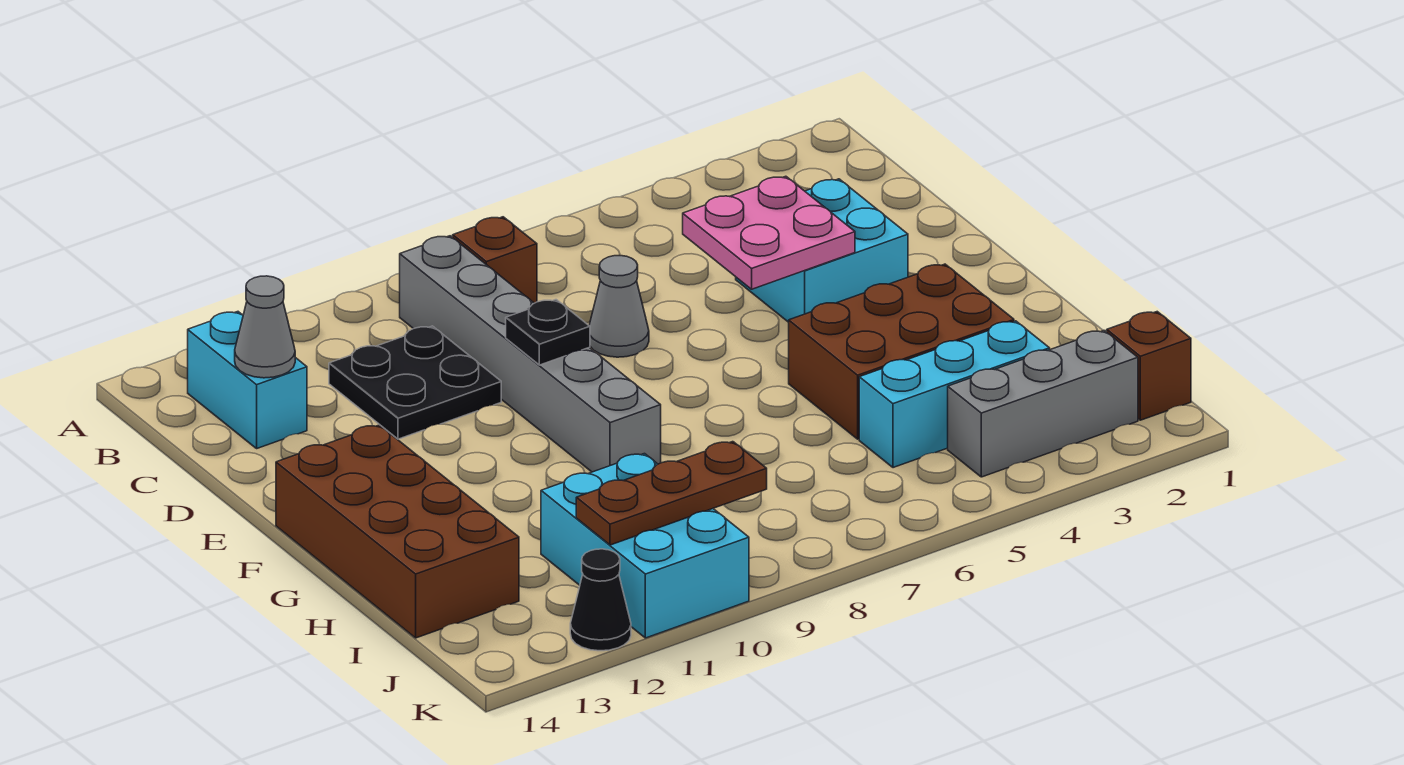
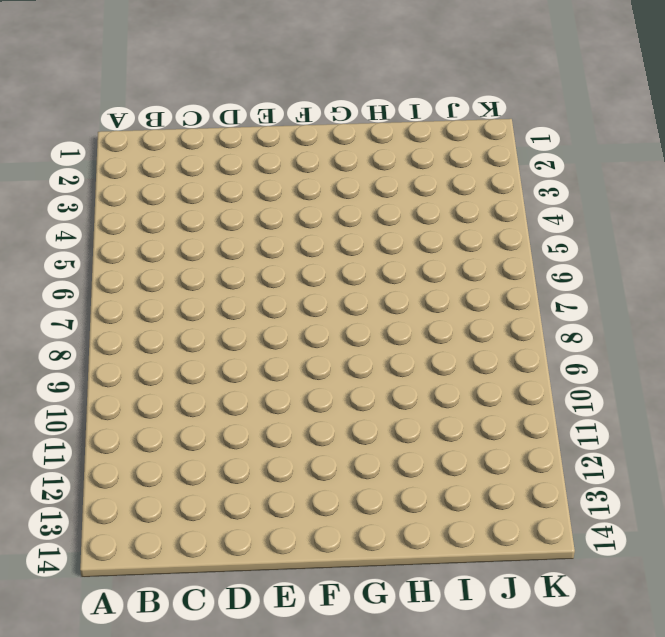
none -> brown brick B8 level 1
none -> grey brick B9:G9 level 1
none -> cyan brick B13:C13 level 1

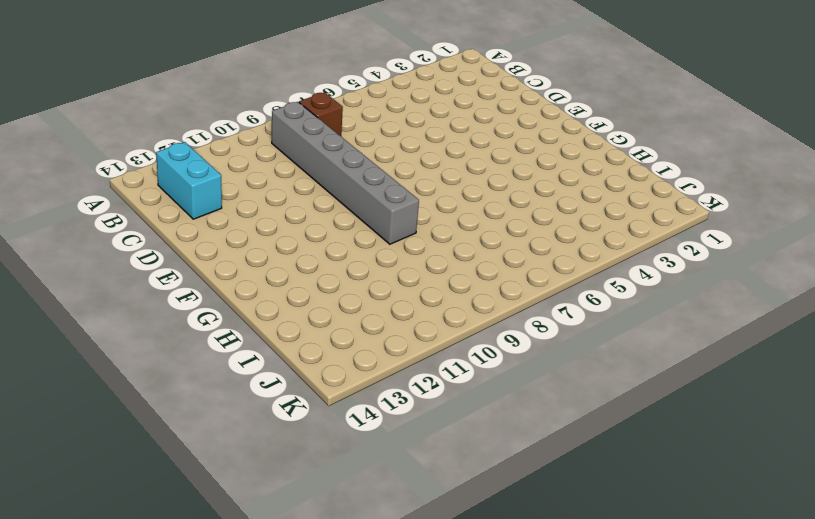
none -> black plate C10:D11 level 1
none -> cyan brick D3:E4 level 1
none -> grey cone D7 level 1

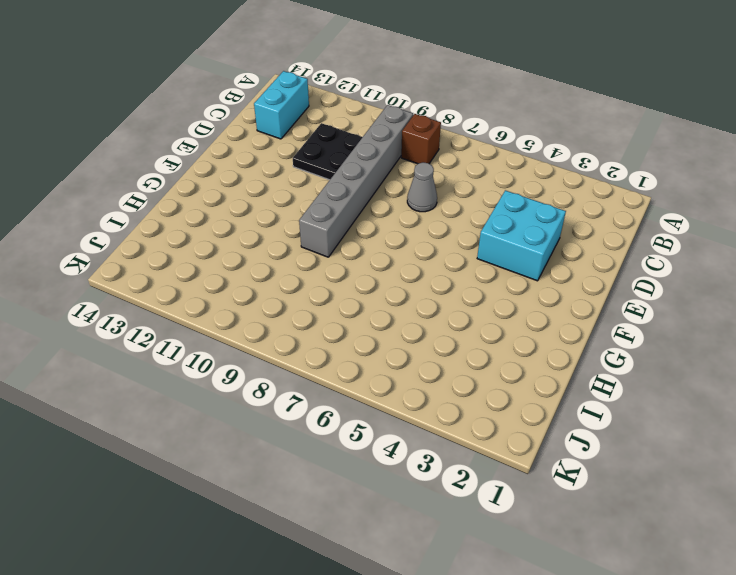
none -> brown brick F13:I14 level 1
none -> brown brick G3:H5 level 1
none -> cyan brick I3:I5 level 1

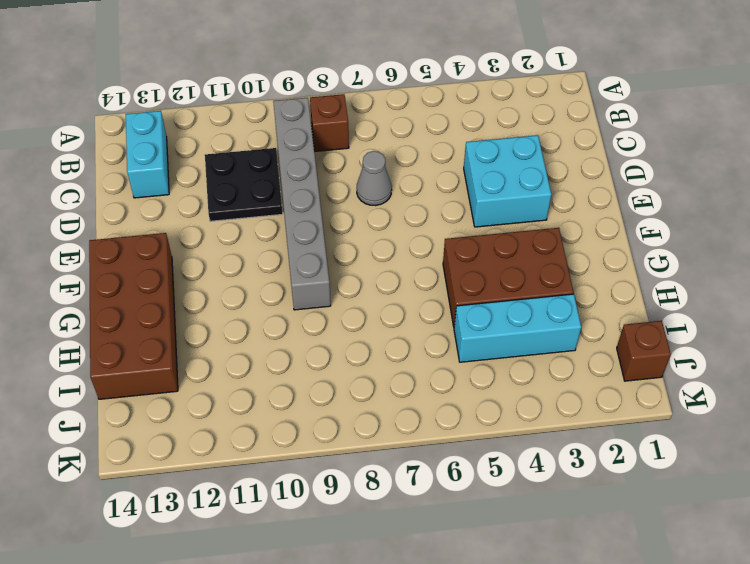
none -> cyan brick I10:K11 level 1
none -> grey brick J2:J4 level 1
none -> black cone K12 level 1

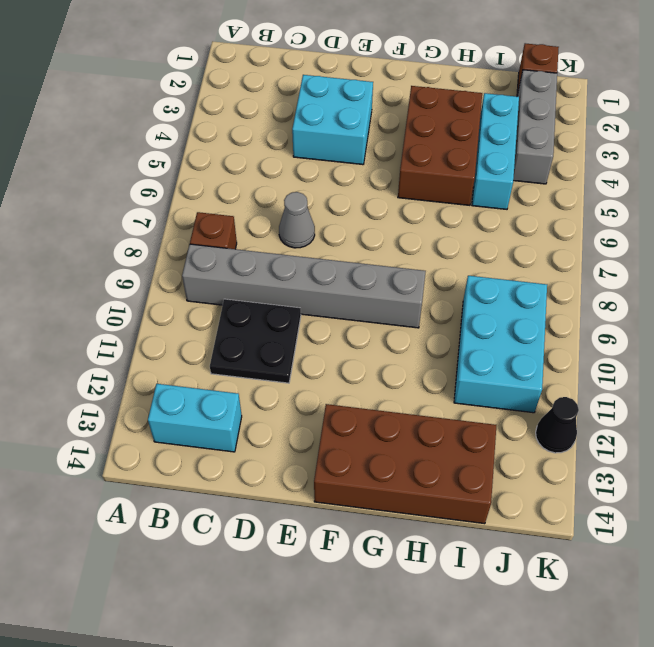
cyan brick I9:J11 level 1 -> cyan brick I10:K11 level 1
none -> grey cone C13 level 2
none -> pink plate D4:E5 level 2
none -> black plate E9 level 2

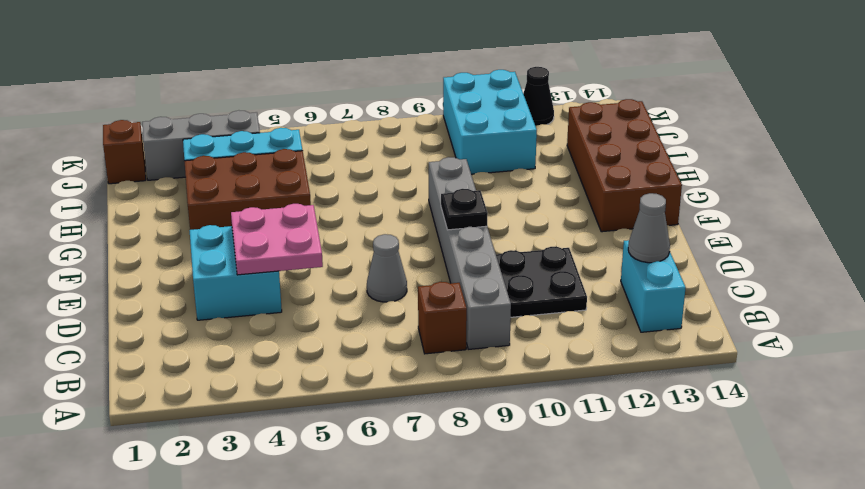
none -> brown plate J9:J11 level 2

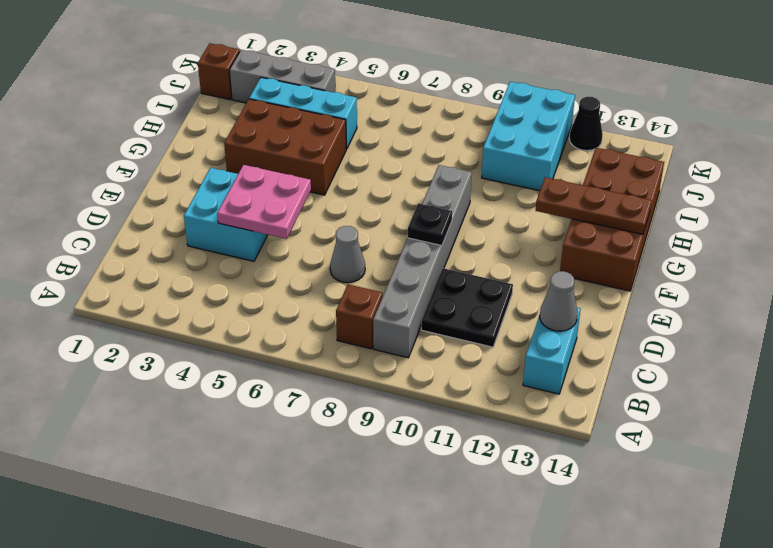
brown plate G12:G14 level 2 -> brown plate J9:J11 level 2

